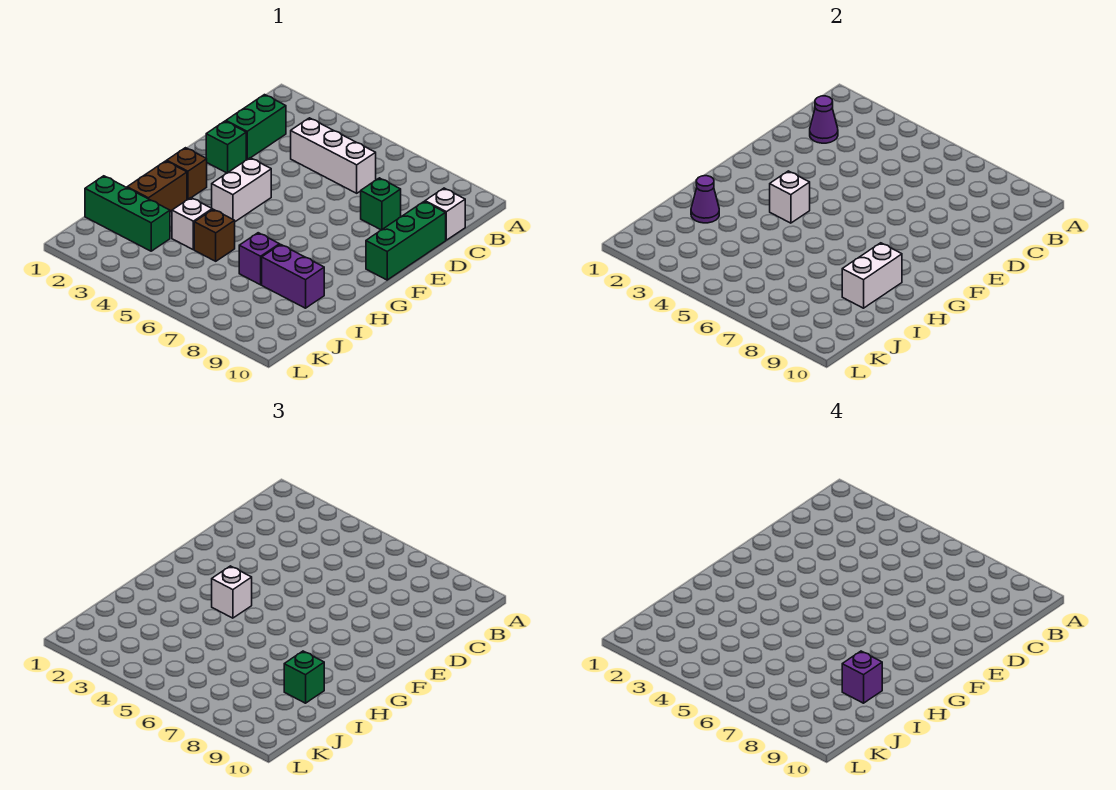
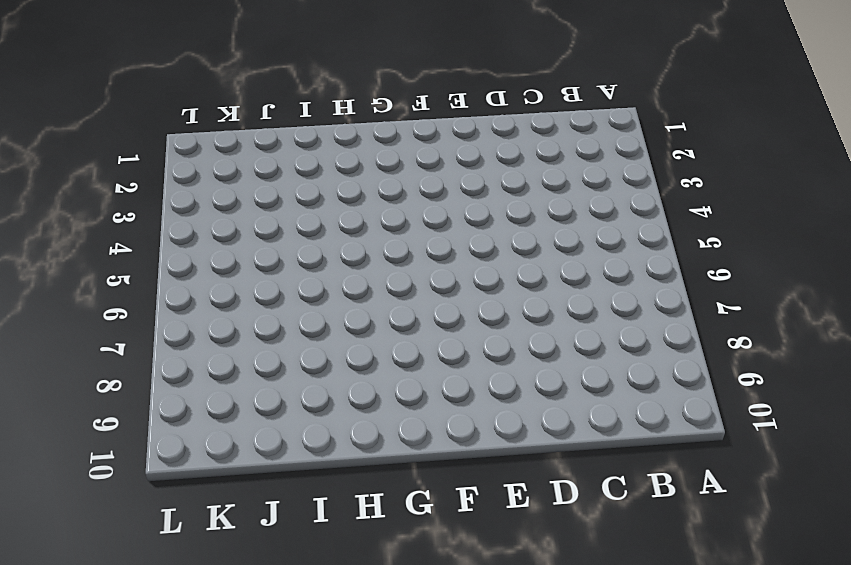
none -> green brick C2:D2 level 1
none -> white brick C4:C6 level 1
none -> white brick C10 level 1

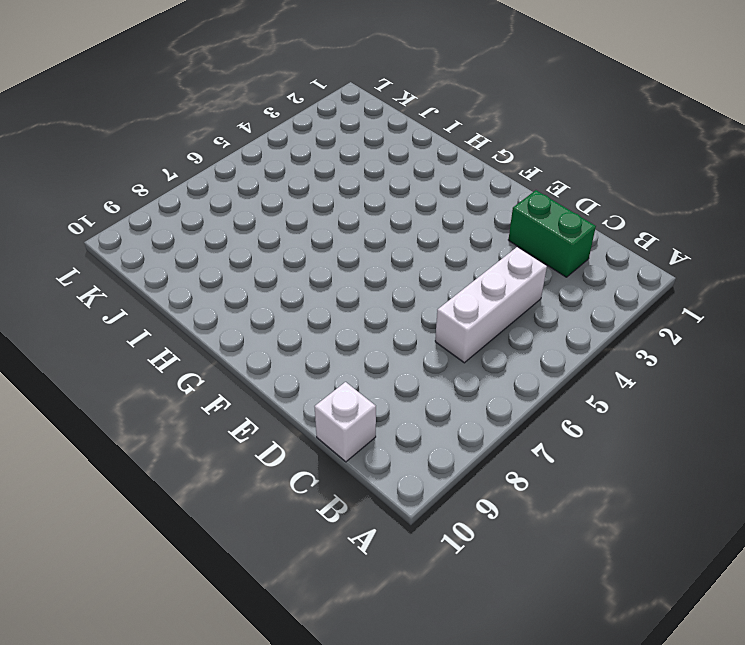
none -> green brick D8 level 1
none -> green brick D10:F10 level 1
none -> green brick E2 level 1

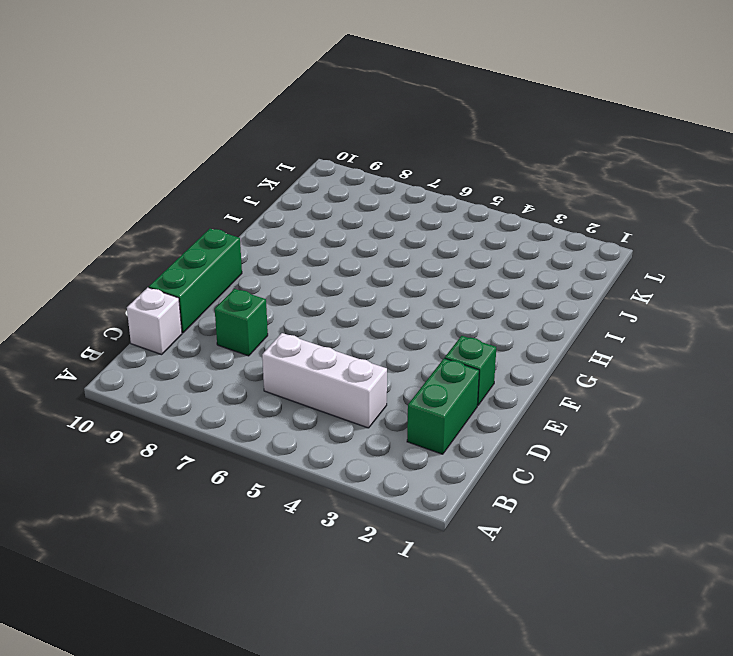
none -> white brick F4:G4 level 1
none -> brown brick G2 level 1
none -> brown brick H2:I2 level 1

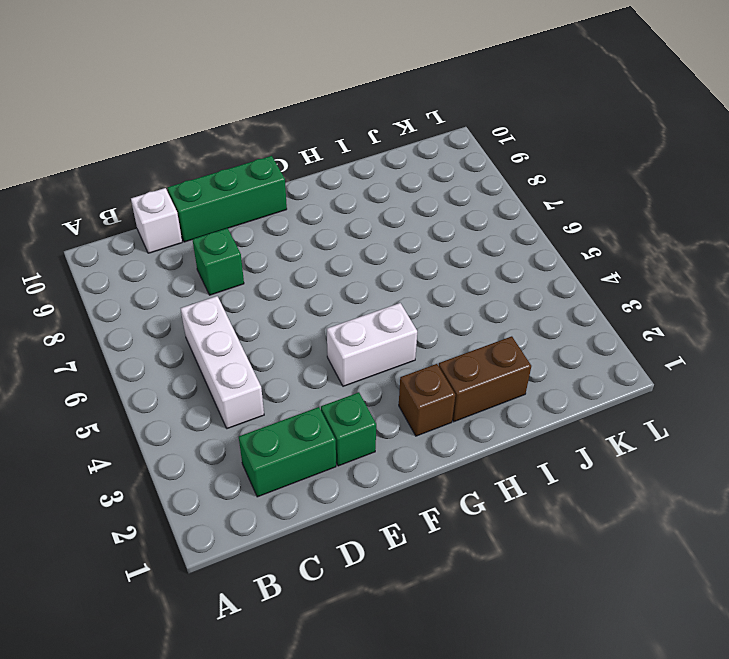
none -> white brick I4 level 1
none -> brown brick I5 level 1
none -> purple brick I7 level 1

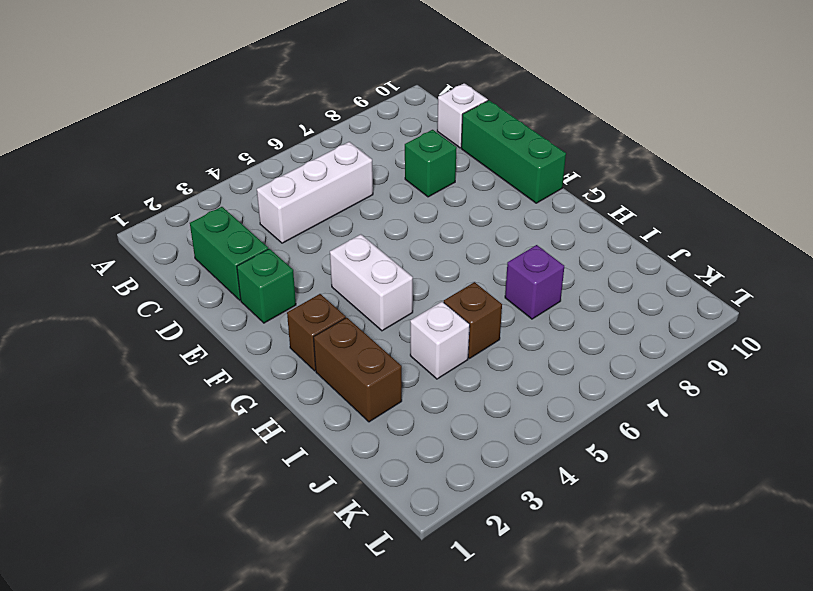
none -> purple brick I8:I9 level 1
none -> green brick J1:J3 level 1
none -> purple cone C2 level 2

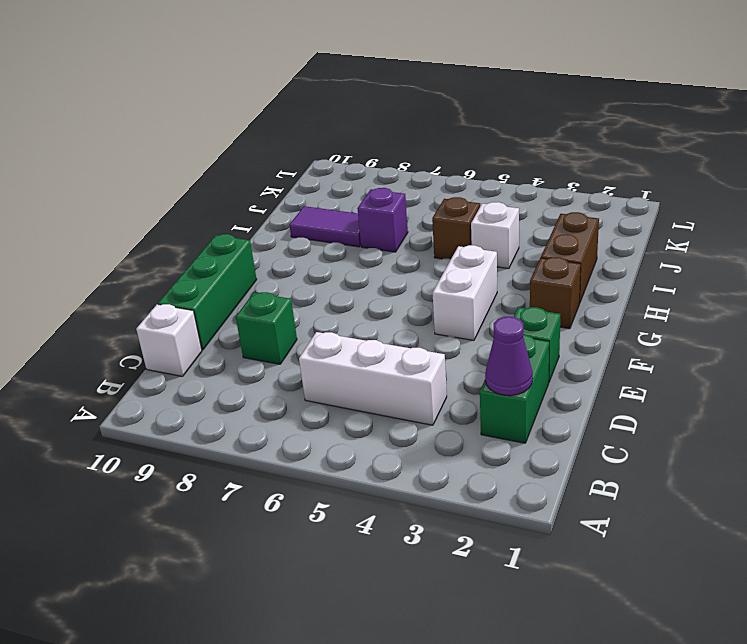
purple tile I8:I9 level 1 -> purple brick I8:I9 level 1
none -> green brick J1:J3 level 1
none -> white brick G4 level 2
none -> white brick H9:I9 level 2

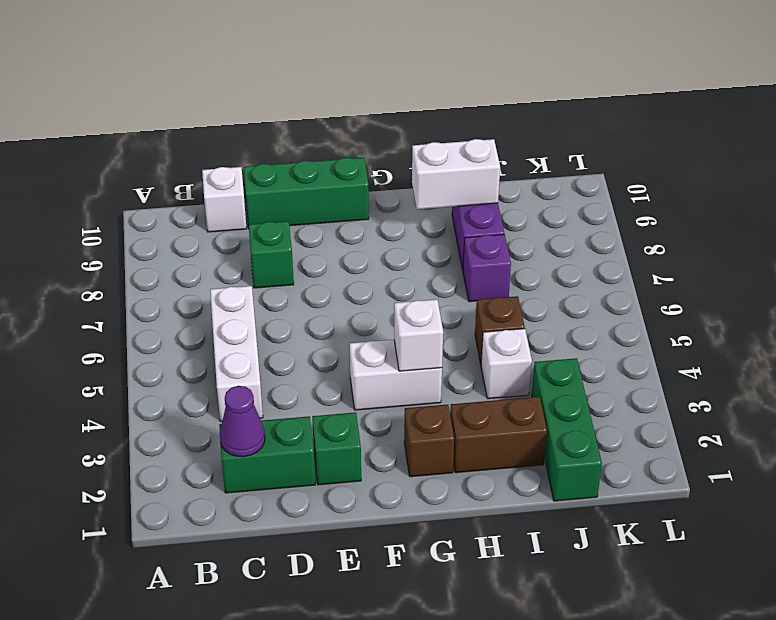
none -> purple cone I2 level 2
none -> white brick G4 level 3
none -> green brick I9 level 3

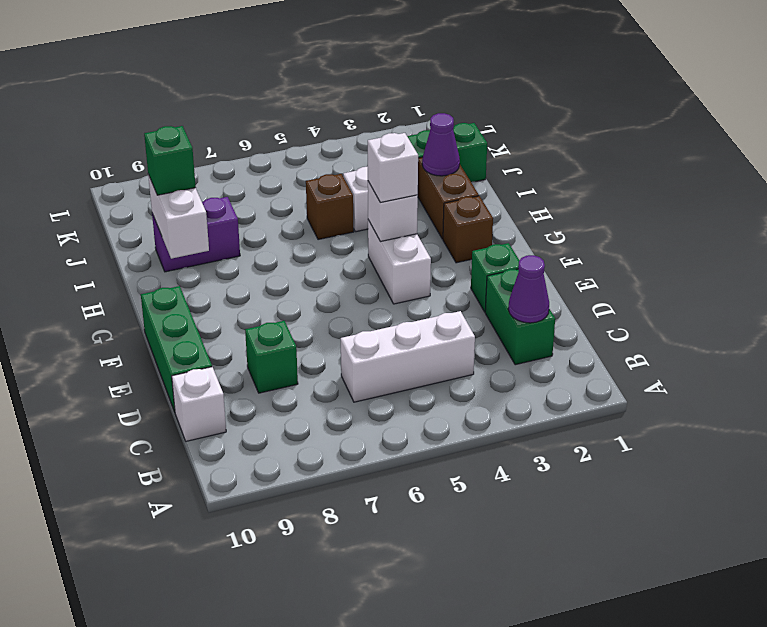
none -> purple brick I7 level 1
none -> purple brick I9 level 4

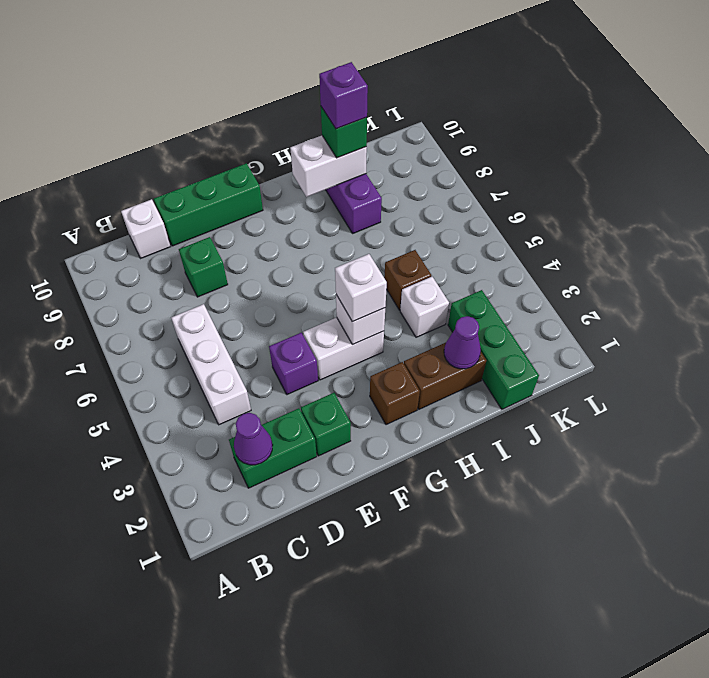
purple brick E4 level 1 -> purple brick I7 level 1

